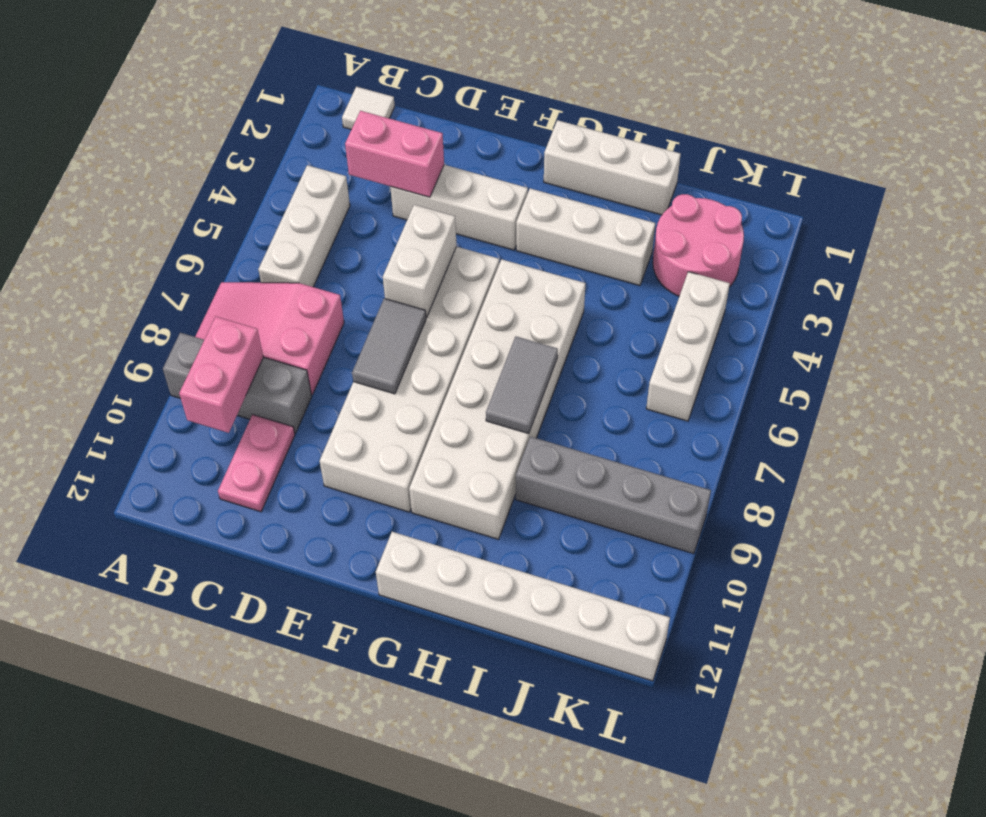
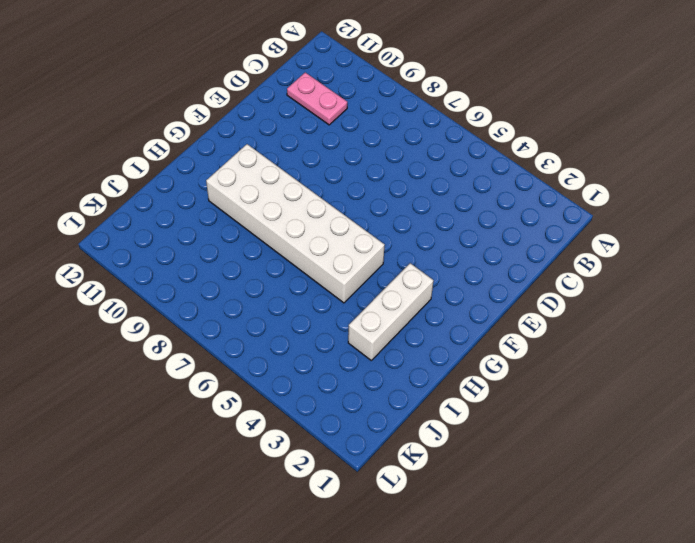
none -> pink slope A7:C8 level 1 top C
none -> grey brick A9:C9 level 1
none -> white tile B1 level 1

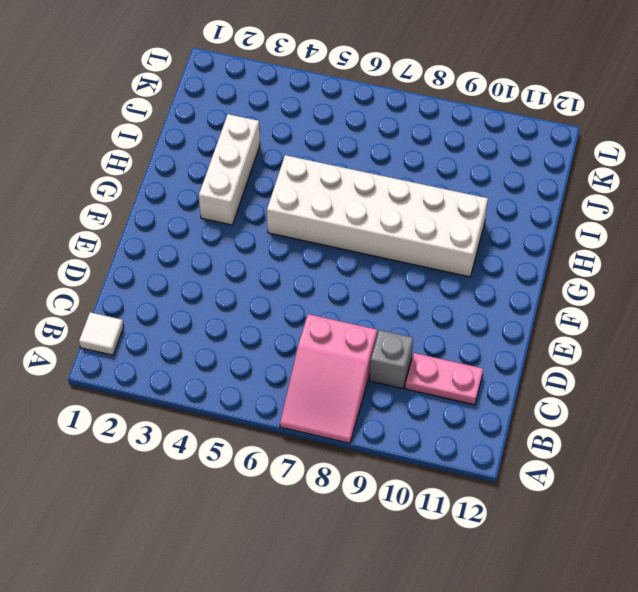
grey brick C9 level 1 -> grey brick A9:C9 level 1
none -> white brick B4:B6 level 1
none -> white brick D3:F3 level 1
none -> white brick E5:F10 level 1

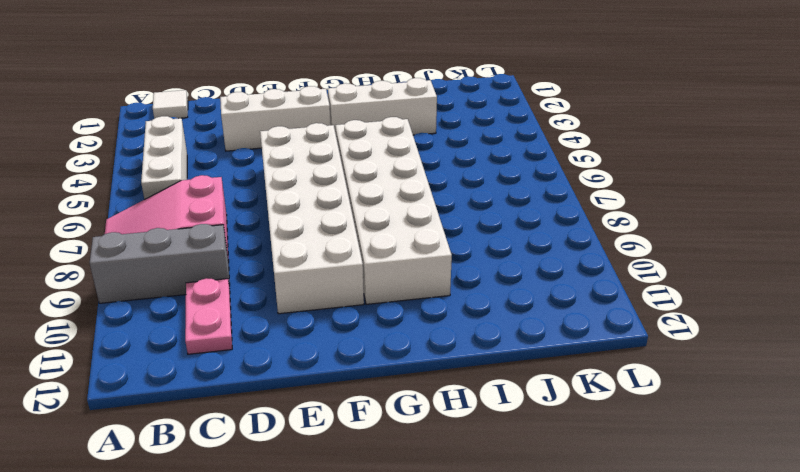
none -> white brick G1:I1 level 1
none -> white brick G12:L12 level 1
none -> grey brick I9:L9 level 1

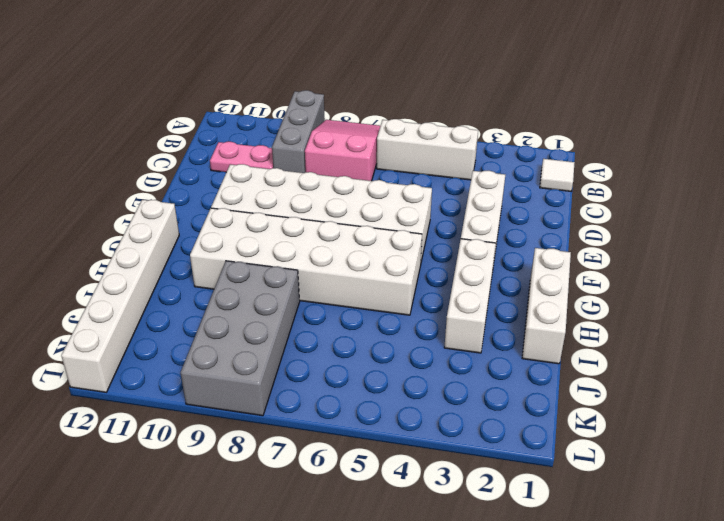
grey brick I8:L9 level 1 -> grey brick I9:L9 level 1
none -> pink round brick J2:K3 level 1
none -> white brick K4:K6 level 1
none -> pink brick B9:B10 level 2

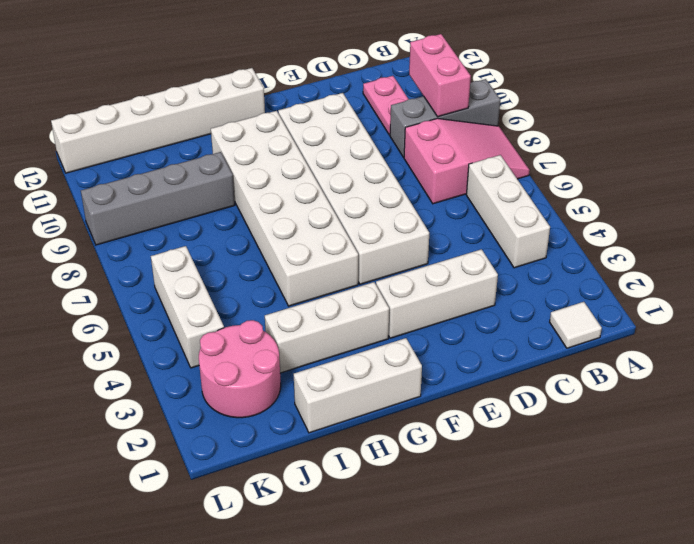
none -> pink brick C3:D3 level 2
none -> white brick E5:E6 level 2
none -> grey tile E7:E8 level 2

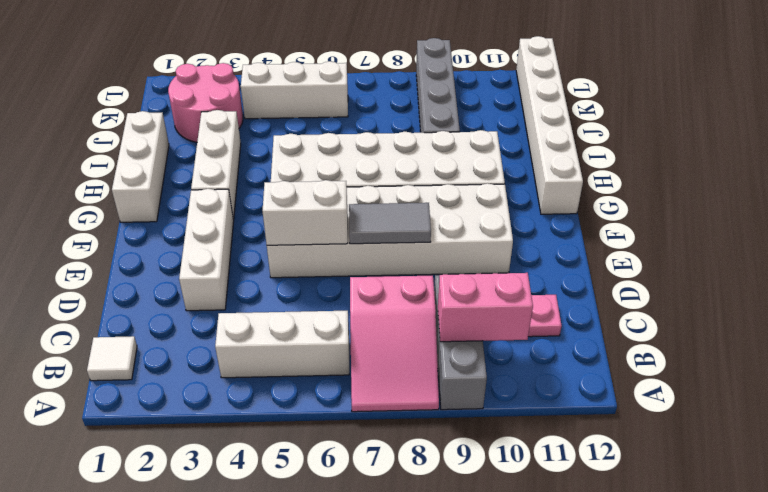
none -> pink brick C3:D3 level 2
none -> grey tile H7:H8 level 2

